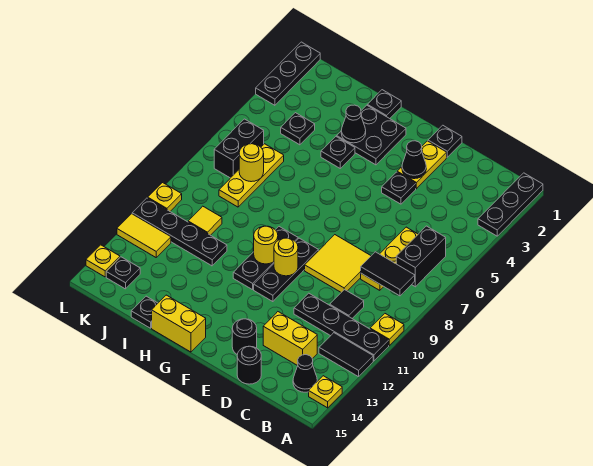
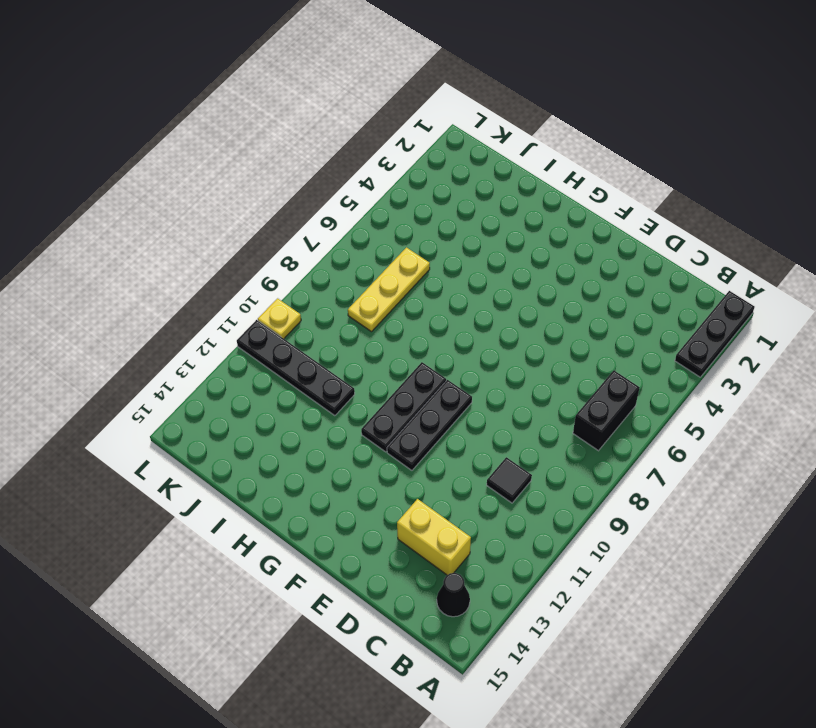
none -> yellow plate A10 level 1
none -> black plate A11:D11 level 1
none -> black tile A12:B12 level 1
none -> yellow plate A14 level 1

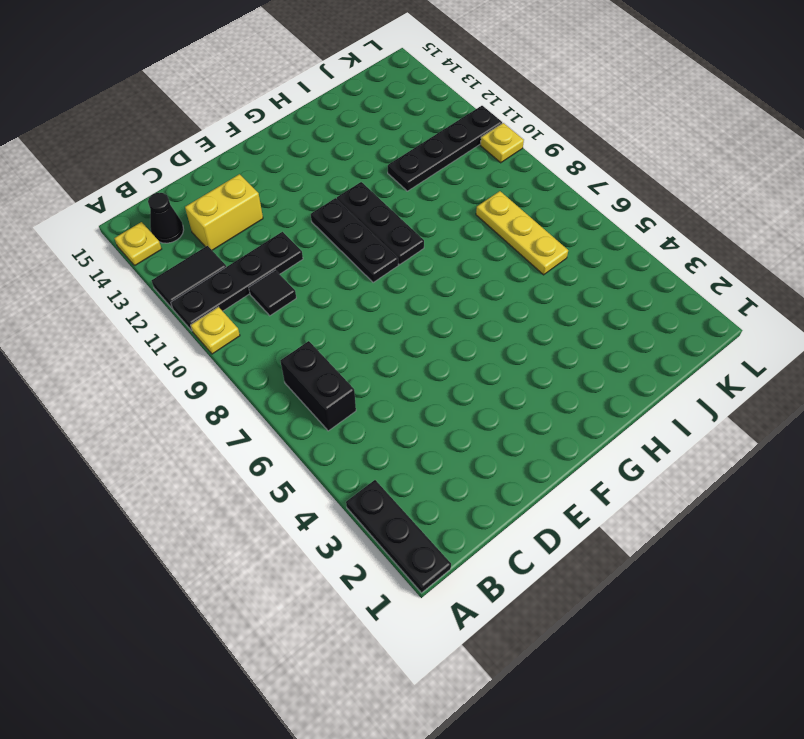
none -> yellow plate C6:C8 level 1
none -> yellow tile D8:E9 level 1
none -> black round brick D15 level 1
none -> black plate E1 level 1

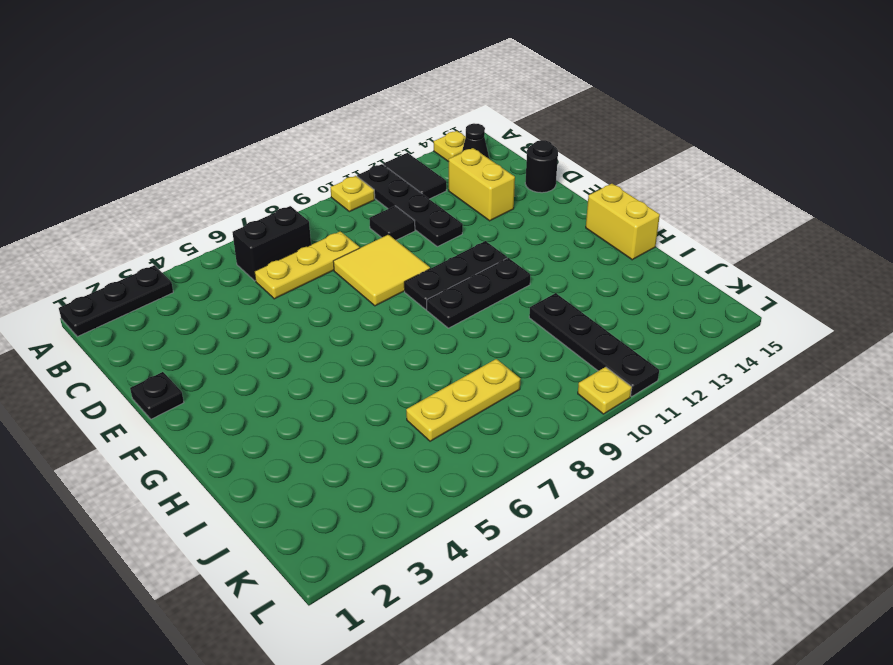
none -> yellow plate E2:E3 level 1
none -> black plate E4 level 1
none -> black round brick E14 level 1
none -> black plate G2:H3 level 1

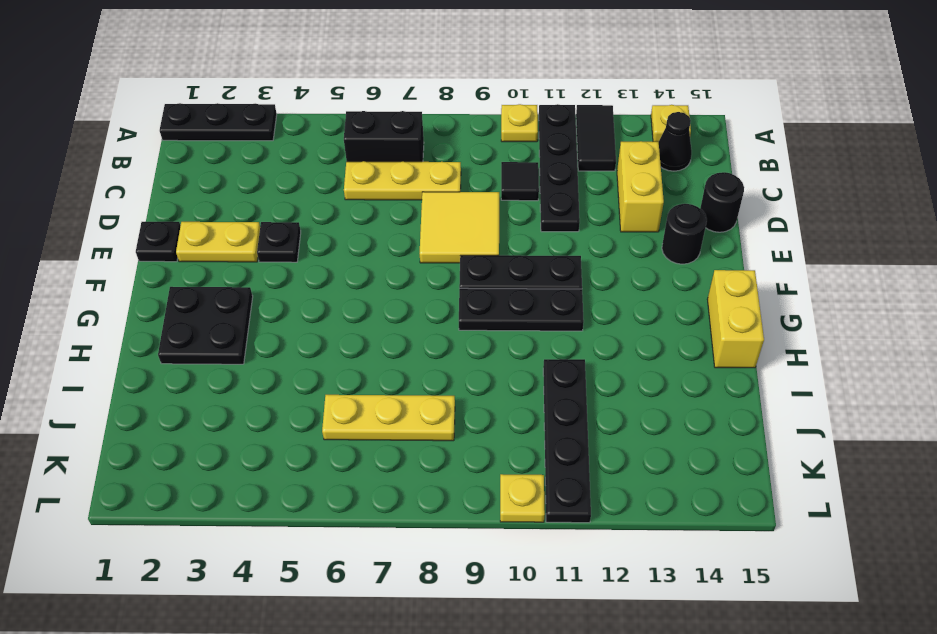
none -> black plate H1 level 1
none -> black plate H4 level 1
none -> black plate I15 level 1
none -> black plate J4 level 1

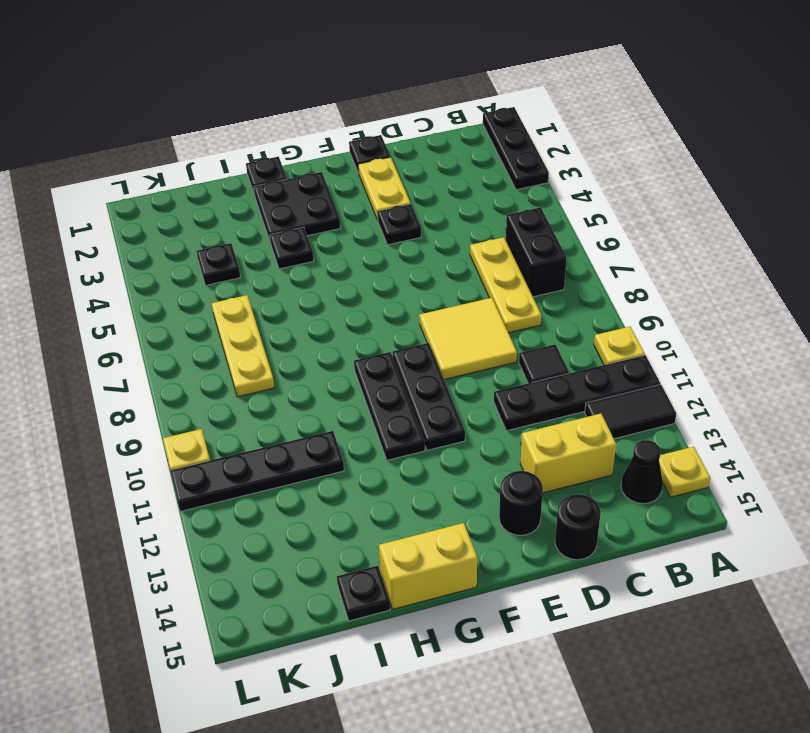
none -> yellow tile J10 level 1
none -> black brick K6:K7 level 1
none -> yellow tile K12:L12 level 1
none -> black plate K14 level 1

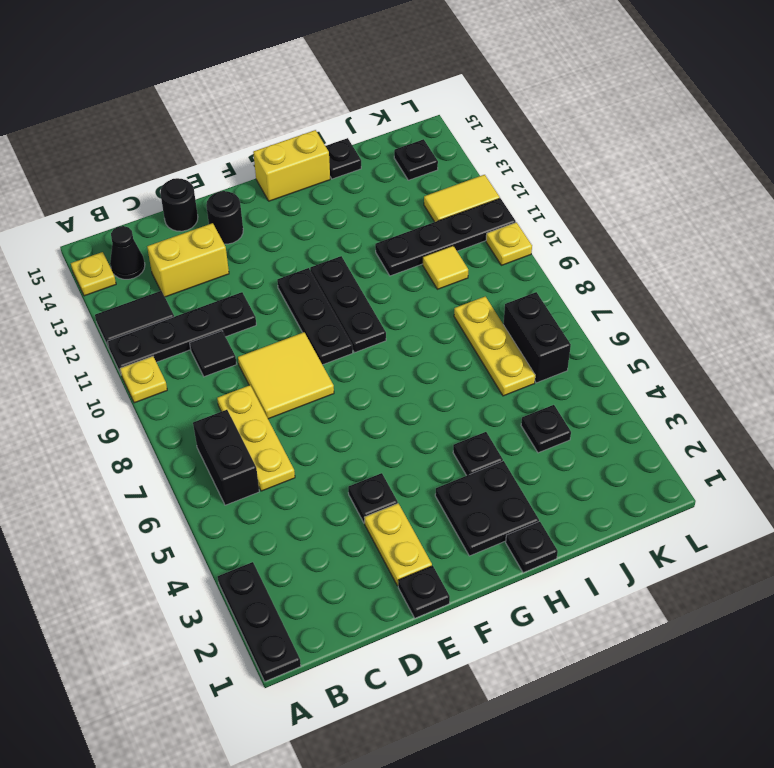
none -> black plate L1:L3 level 1
none -> yellow plate L14 level 1
none -> black tile B8:C8 level 2
none -> black cone E3 level 2

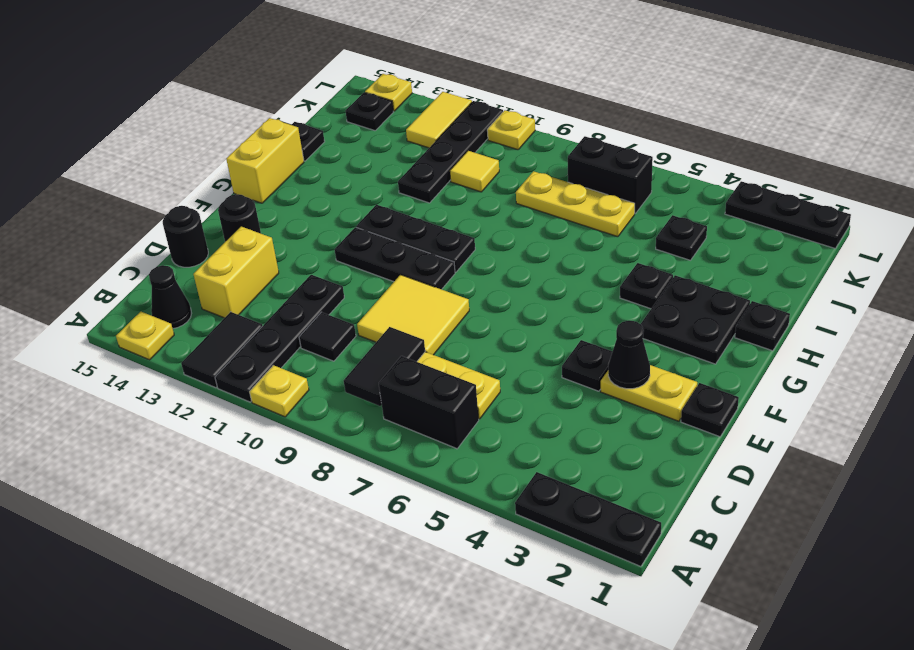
none -> yellow round brick F10 level 2
none -> yellow round brick G10 level 2
none -> black cone H3 level 2
none -> yellow round brick J7 level 2

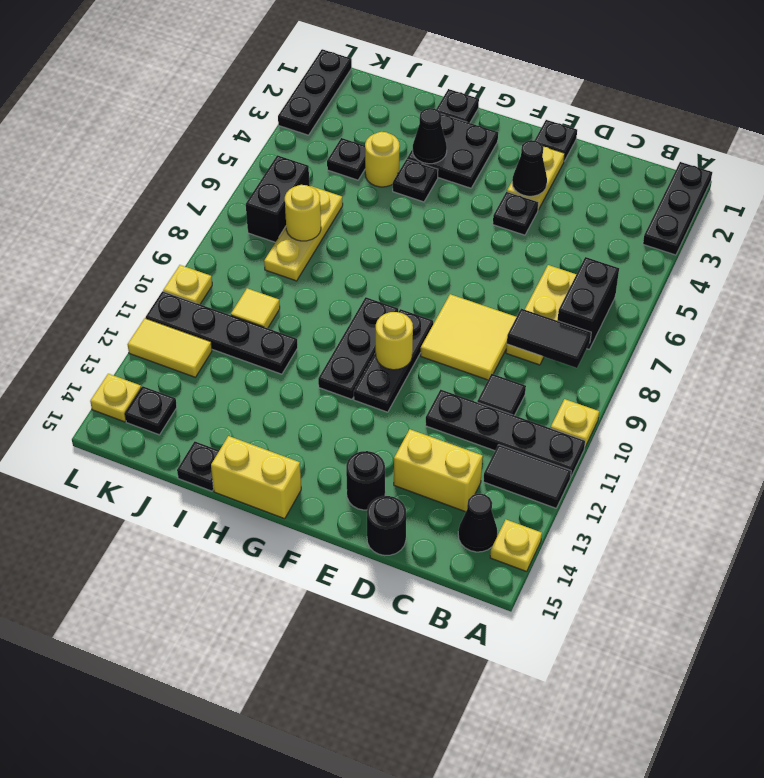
yellow round brick I4 level 1 -> yellow round brick G10 level 2

